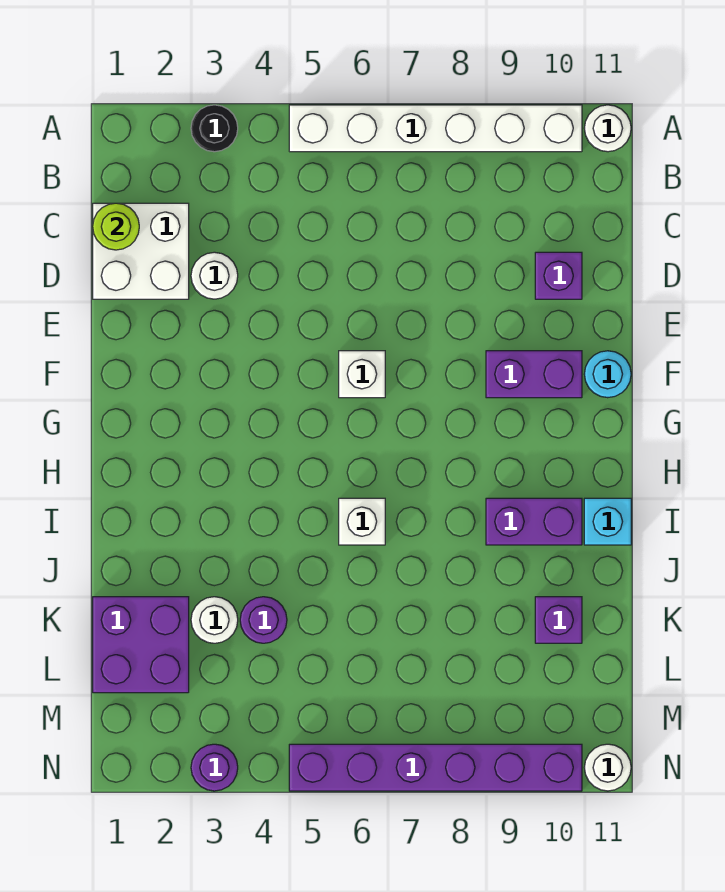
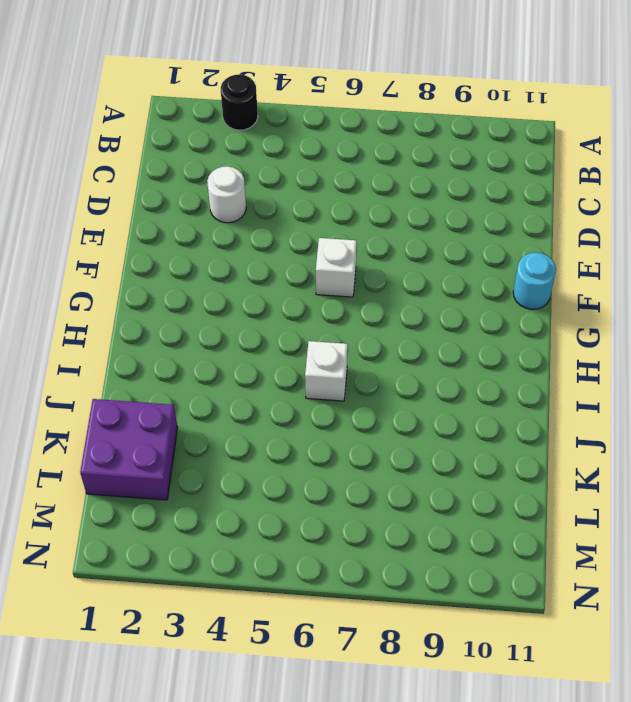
none -> white brick A5:A10 level 1
none -> white round brick A11 level 1
none -> white brick C1:D2 level 1

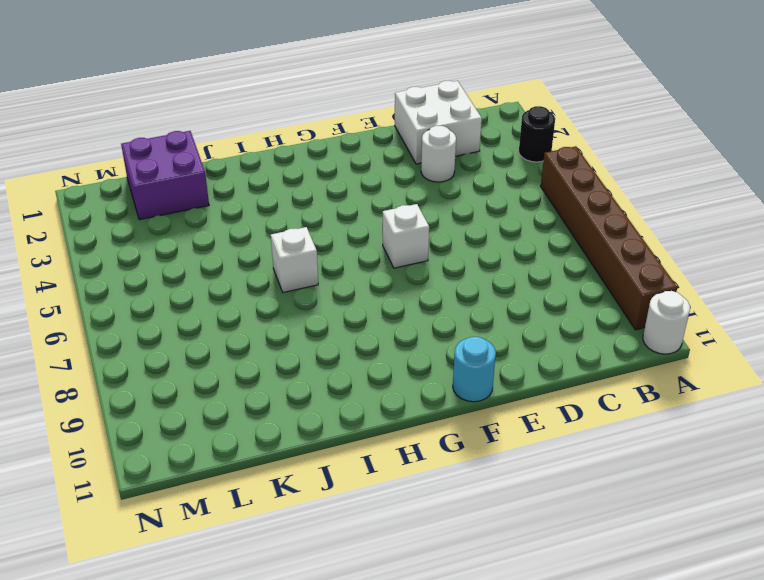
brown brick A5:A10 level 1 -> white brick A5:A10 level 1
none -> purple brick D10 level 1
none -> purple brick F9:F10 level 1
none -> purple brick I9:I10 level 1

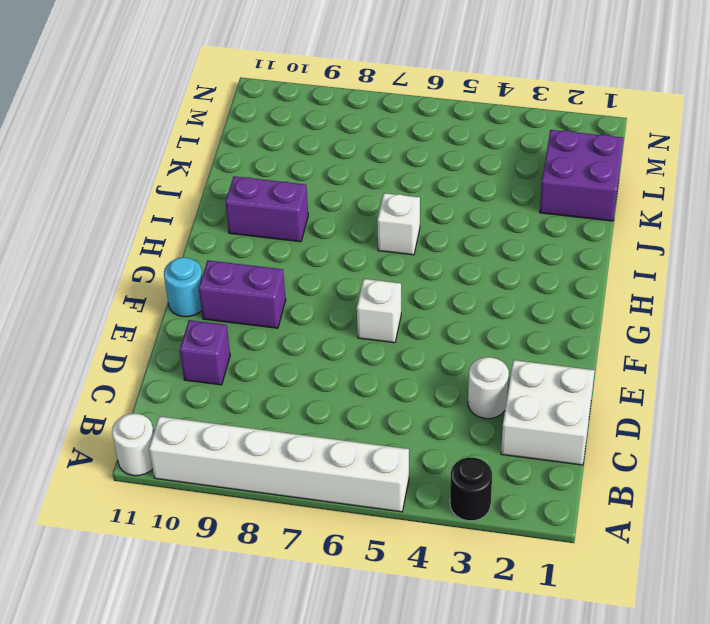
none -> cyan brick I11 level 1
none -> white round brick K3 level 1
none -> purple round brick K4 level 1

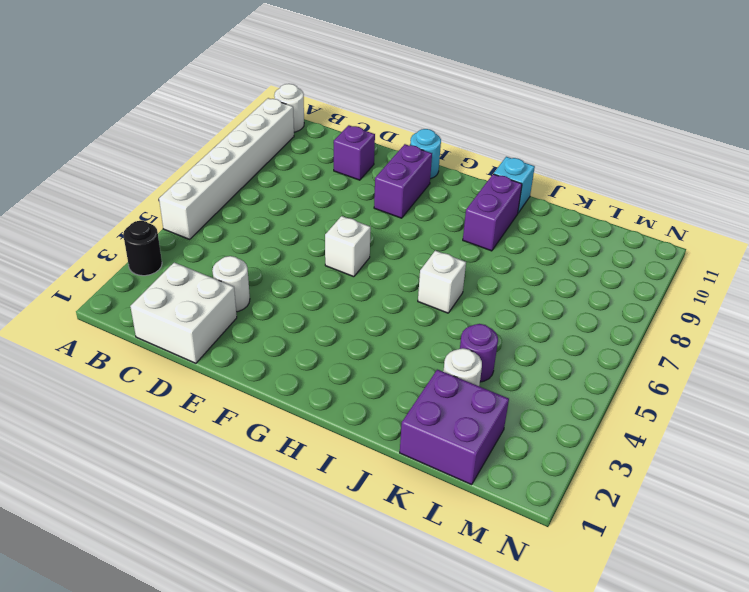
none -> purple brick K10 level 1
none -> purple round brick N3 level 1
none -> purple brick N5:N10 level 1

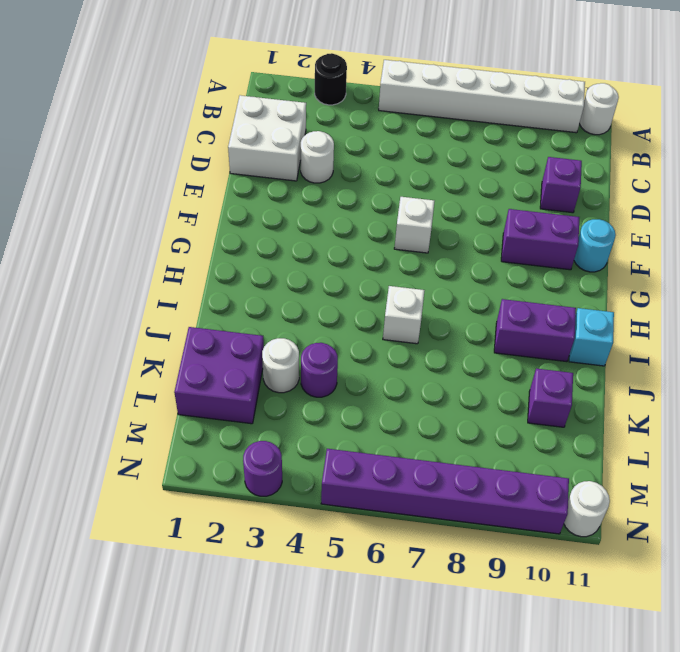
none -> lime round brick C1 level 2

